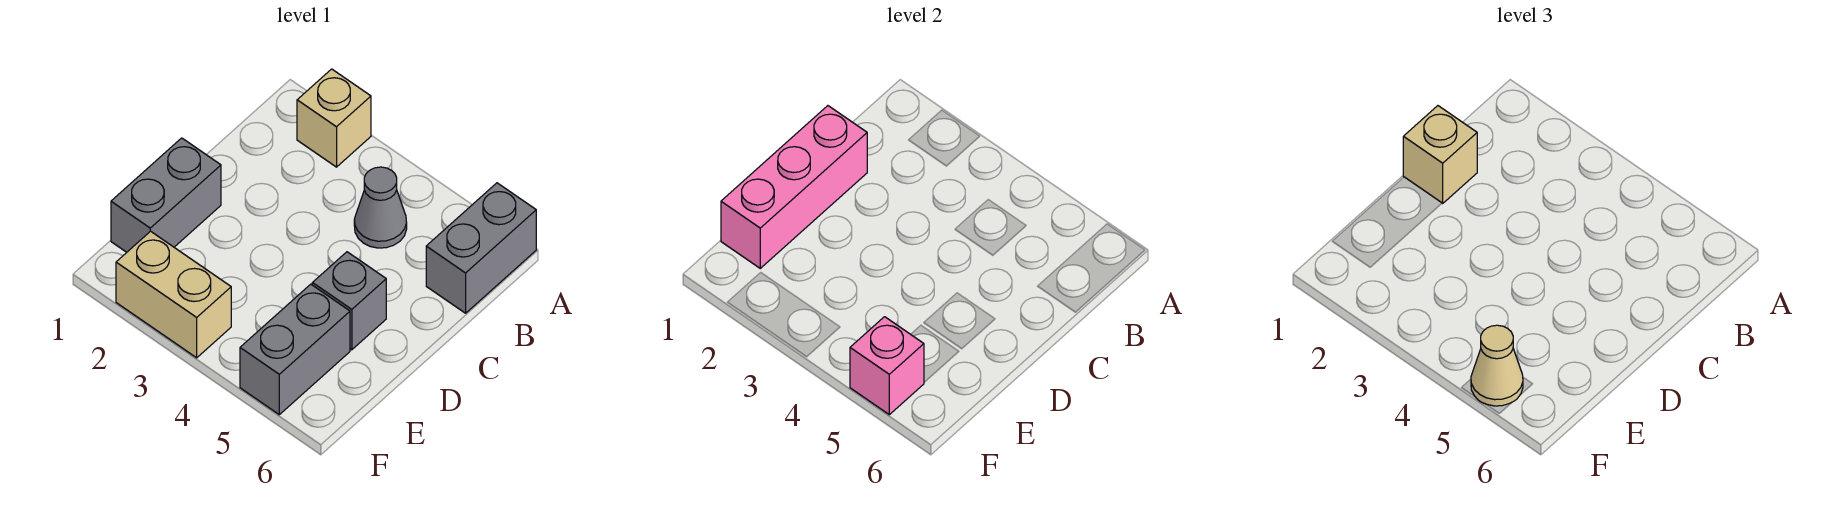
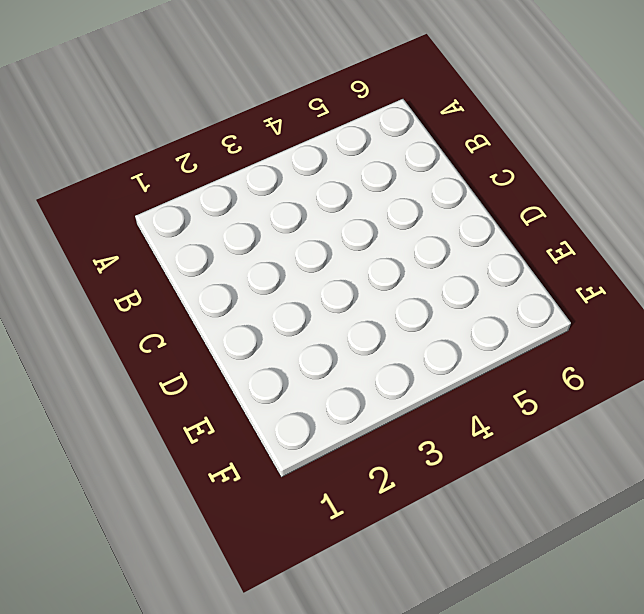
none -> tan brick A2 level 1
none -> grey brick A6:B6 level 1

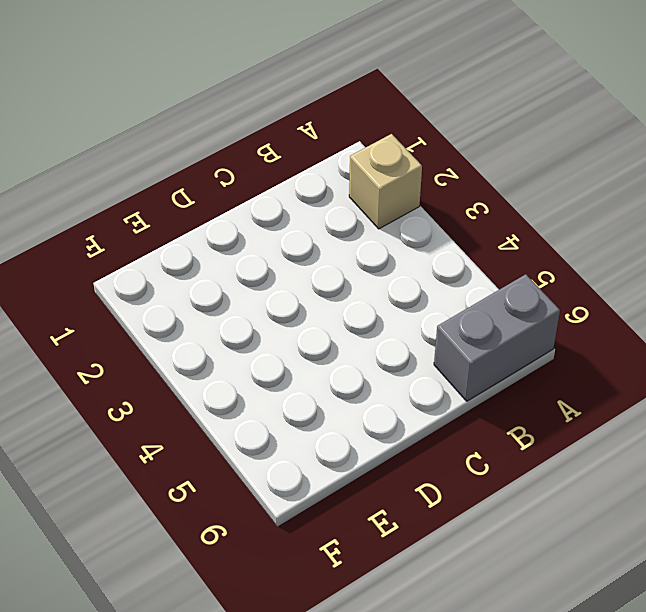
none -> grey cone B4 level 1
none -> grey brick D1:E1 level 1

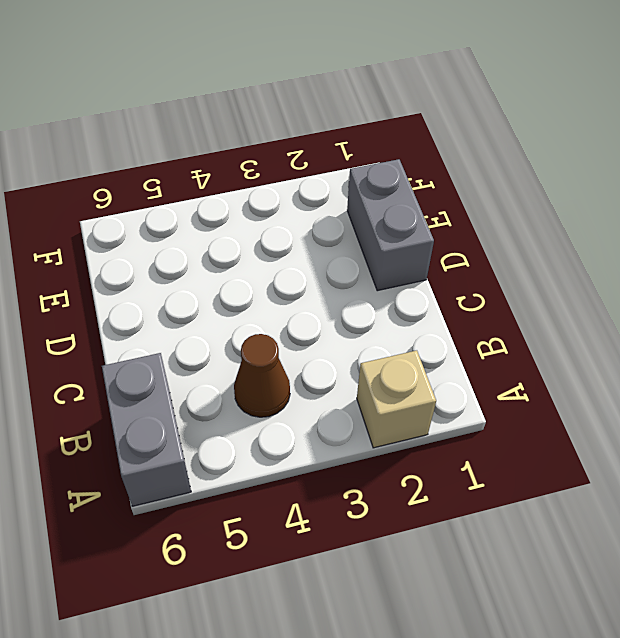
brown cone B4 level 1 -> grey cone B4 level 1
none -> grey brick D5 level 1
none -> grey brick E5:F5 level 1

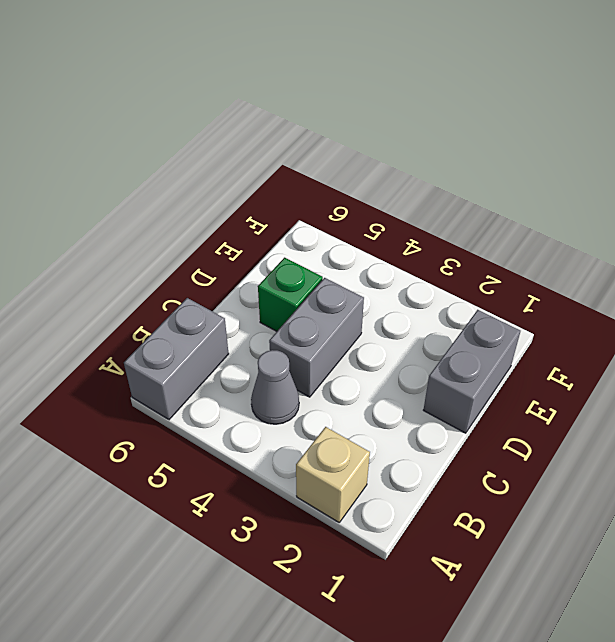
grey brick C4:D4 level 1 -> grey brick E5:F5 level 1
green brick D5 level 1 -> grey brick D5 level 1
none -> tan brick F2:F3 level 1
none -> pink brick C1:E1 level 2

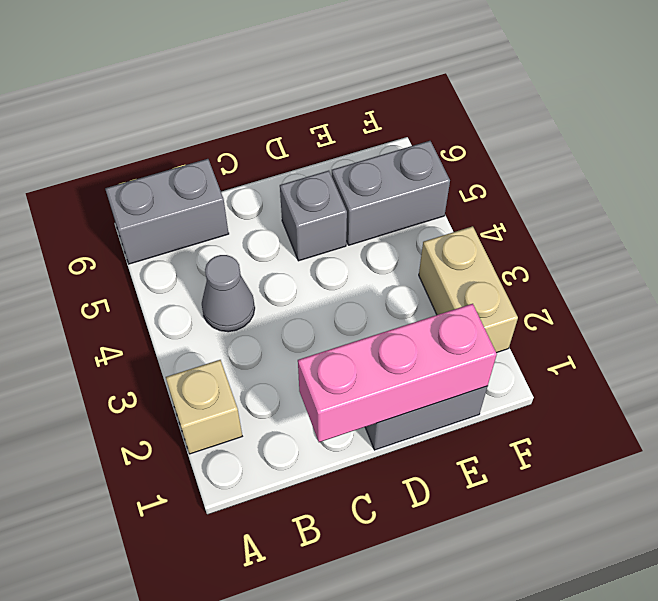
none -> pink brick F5 level 2
none -> tan brick C1 level 3

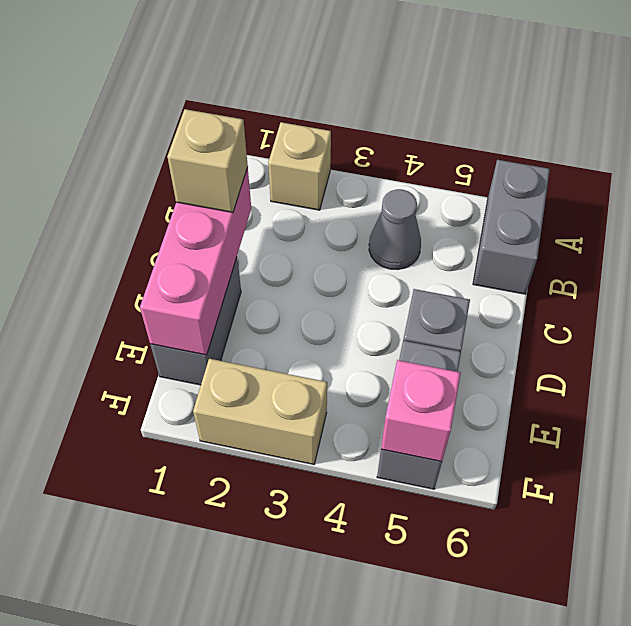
none -> tan cone F5 level 3

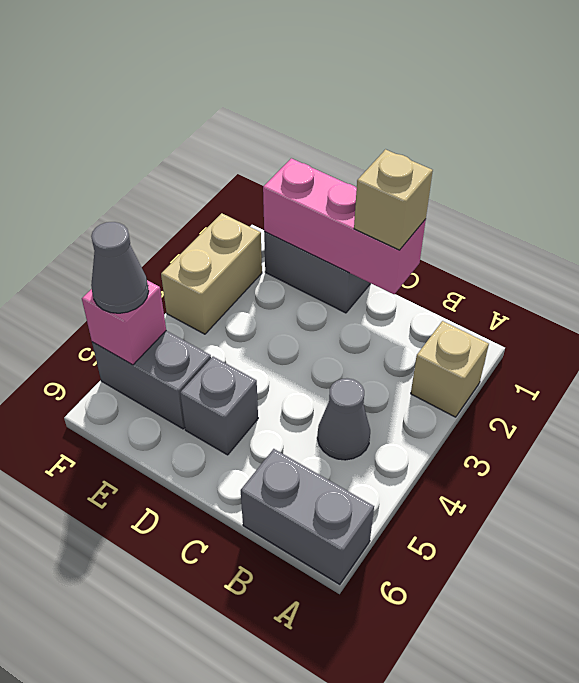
grey cone F5 level 3 -> tan cone F5 level 3

